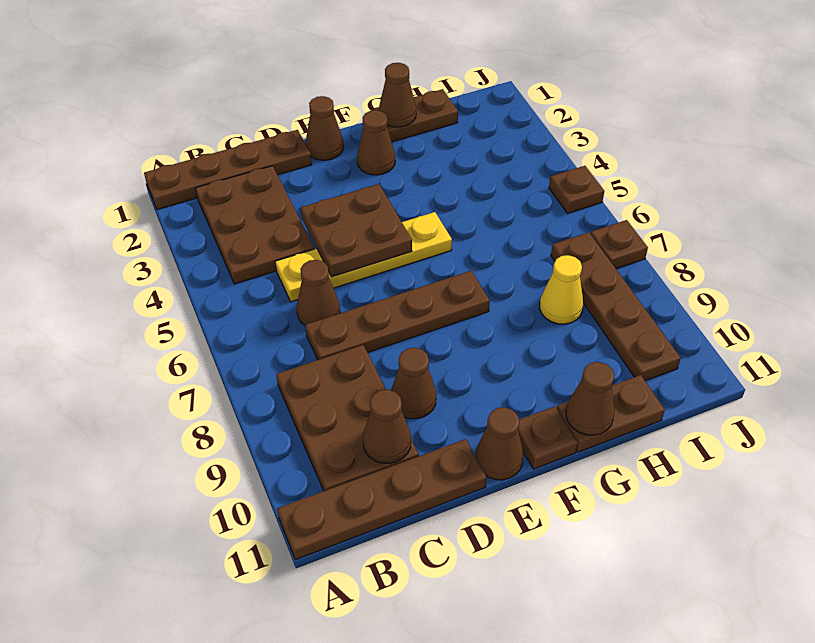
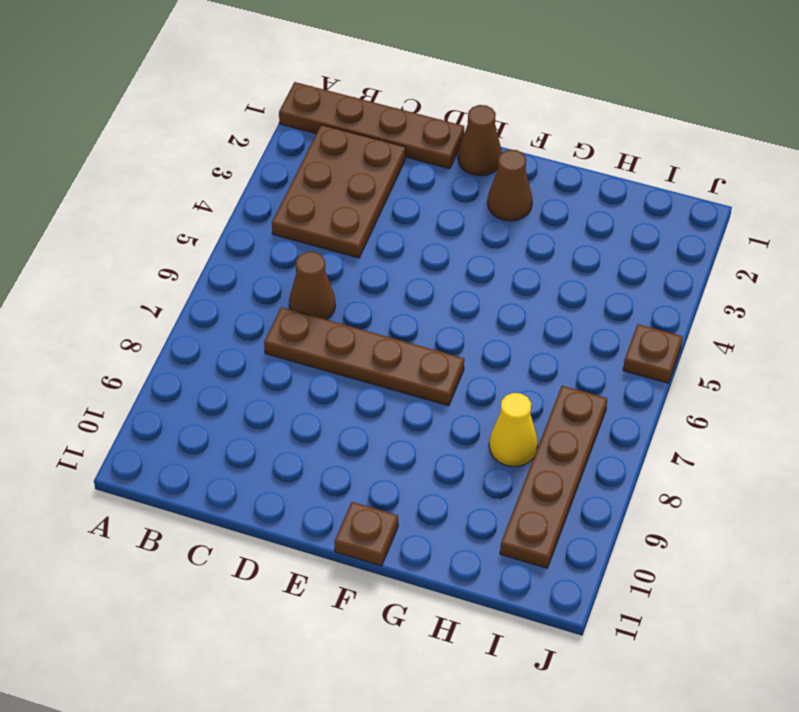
none -> brown plate A11:D11 level 1
none -> brown plate B8:C10 level 1
none -> yellow plate C5:F5 level 1

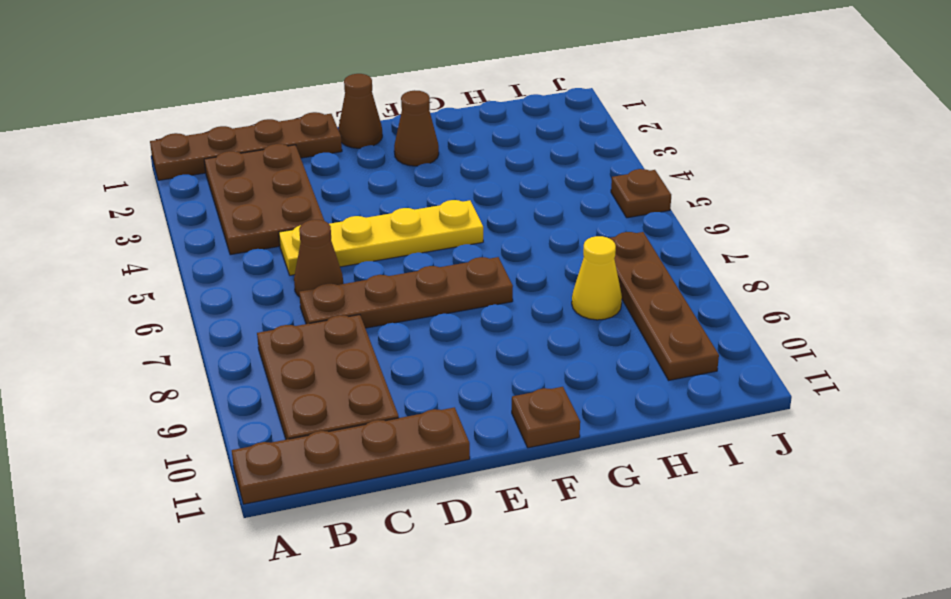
none -> brown cone D9 level 1
none -> brown cone E11 level 1
none -> brown plate G1:H1 level 1

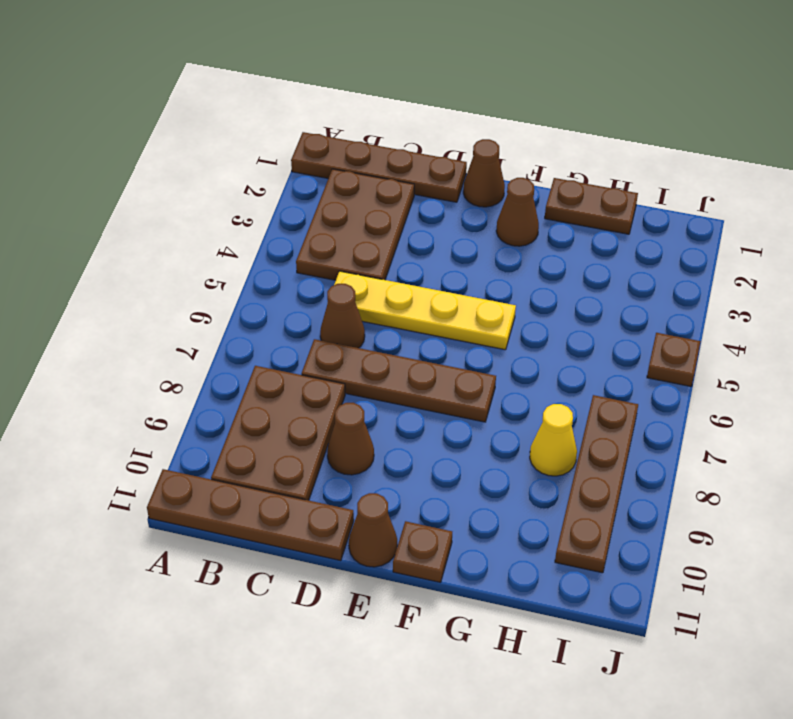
none -> brown plate G11:H11 level 1
none -> brown plate J7 level 1
none -> brown cone C10 level 2

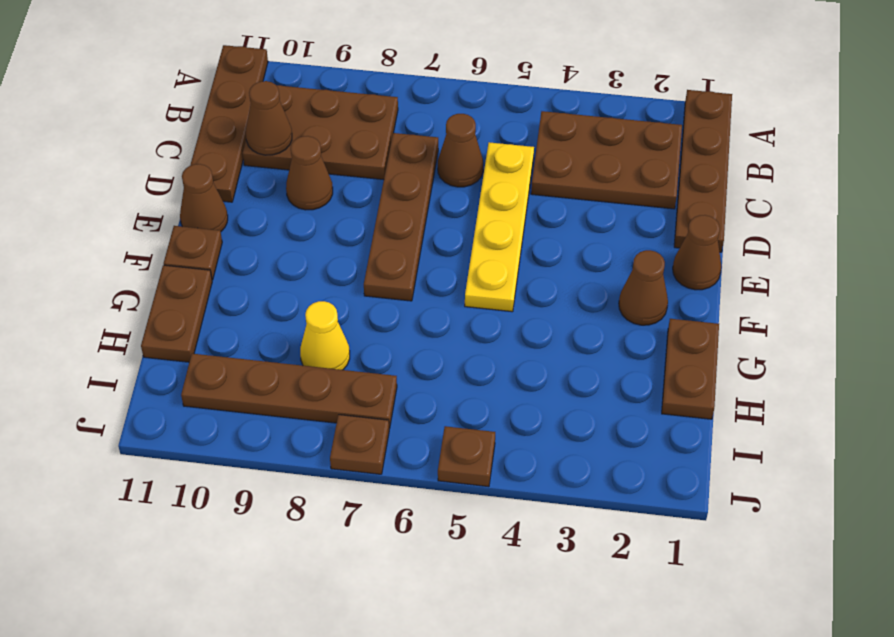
none -> brown plate D4:E5 level 2
none -> brown cone G1 level 2
none -> brown cone G11 level 2

